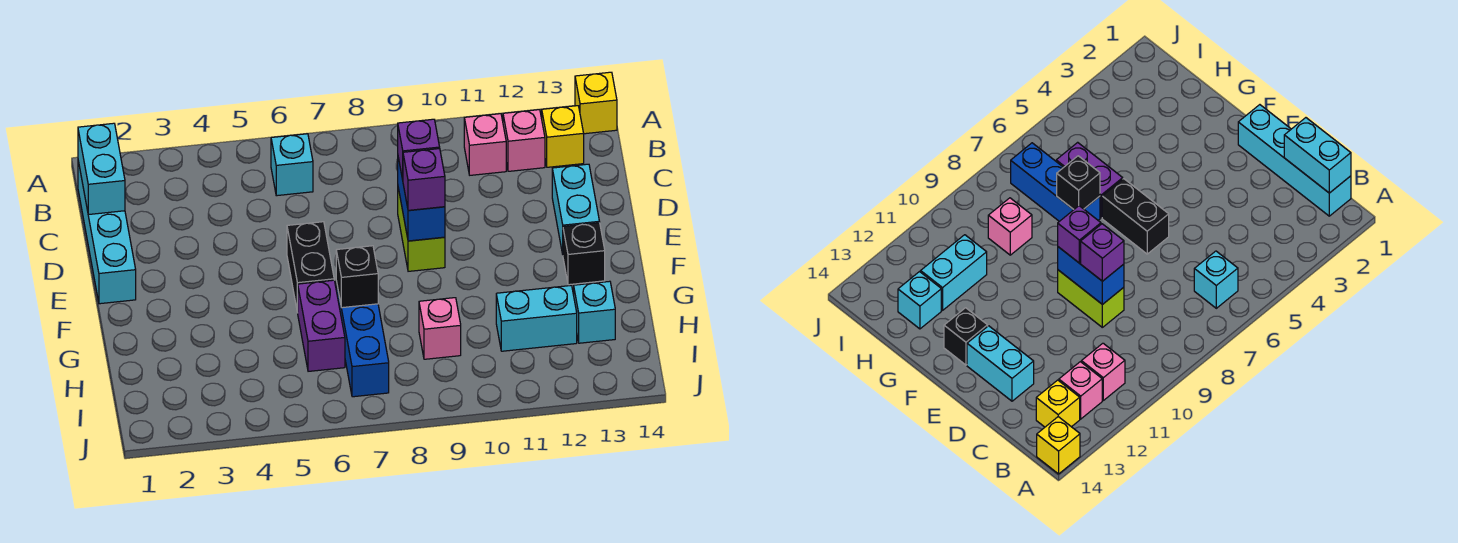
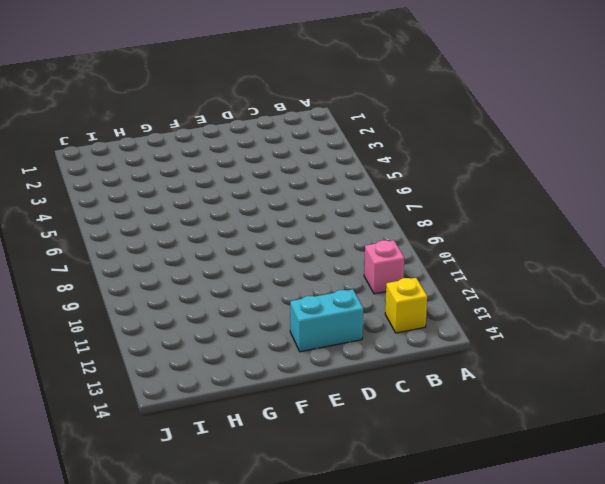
none -> yellow brick A14 level 1
none -> cyan brick B1:E1 level 1
none -> cyan brick B6 level 1

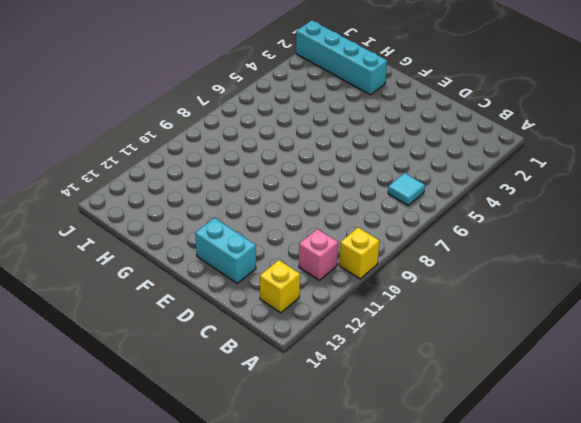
yellow brick A10 level 1 -> yellow brick A14 level 1
cyan tile B6 level 1 -> cyan brick B6 level 1
cyan brick G2:J2 level 1 -> cyan brick B1:E1 level 1
none -> pink brick B12 level 1
none -> lime brick D9:E9 level 1
none -> black brick E6:F6 level 1

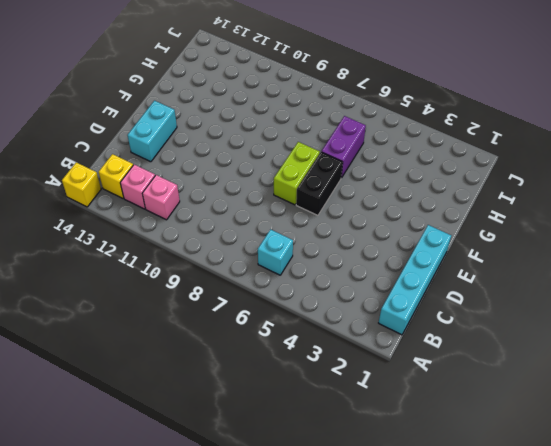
lime brick E7:F7 level 1 -> lime brick D9:E9 level 1
none -> black brick F13 level 1
none -> blue brick G7:I7 level 1
none -> pink brick H9 level 1

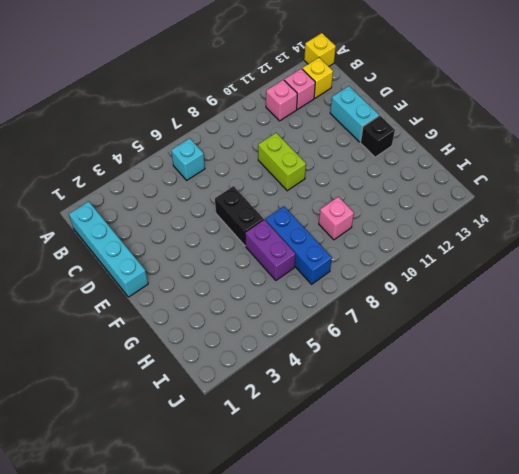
none -> cyan brick H11:H12 level 1
none -> cyan brick H13 level 1
none -> cyan brick B1:C1 level 2

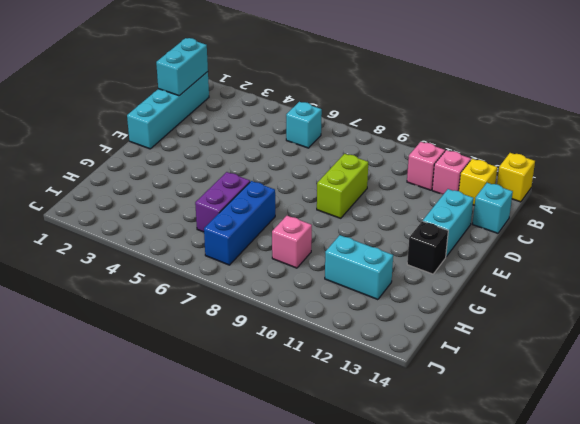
cyan brick C14 level 1 -> cyan brick H13 level 1
none -> black brick E6:F6 level 1
none -> blue brick D9:E9 level 2
none -> black brick G7 level 2

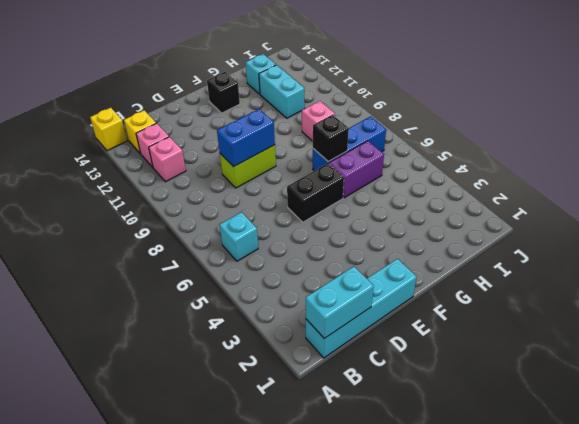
none -> cyan brick D13:E13 level 1
none -> purple brick D9 level 3
none -> purple brick E9 level 3

